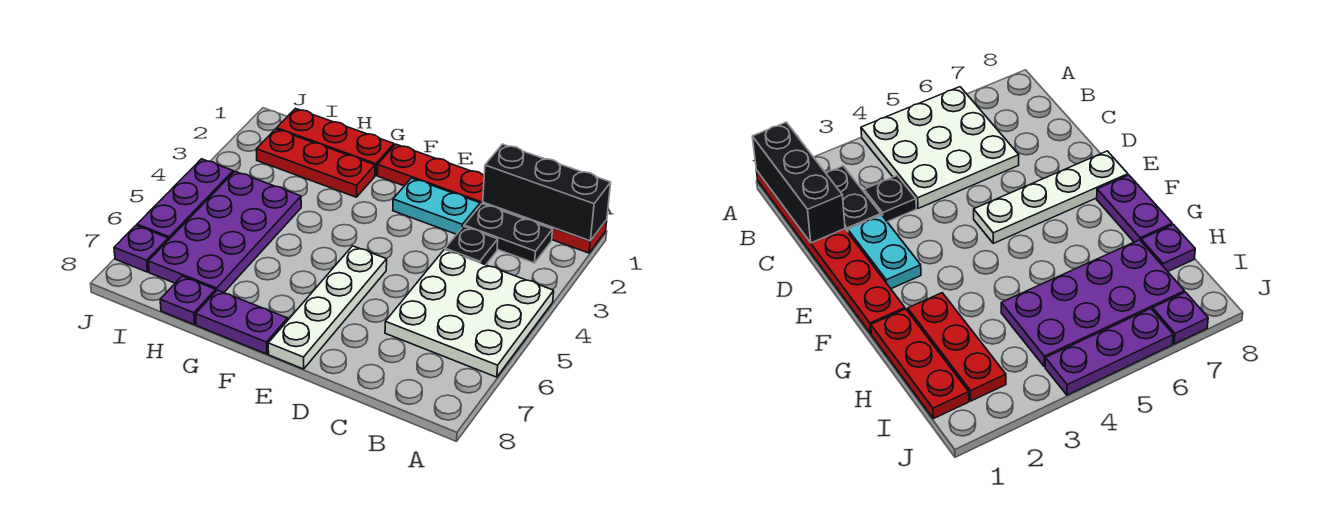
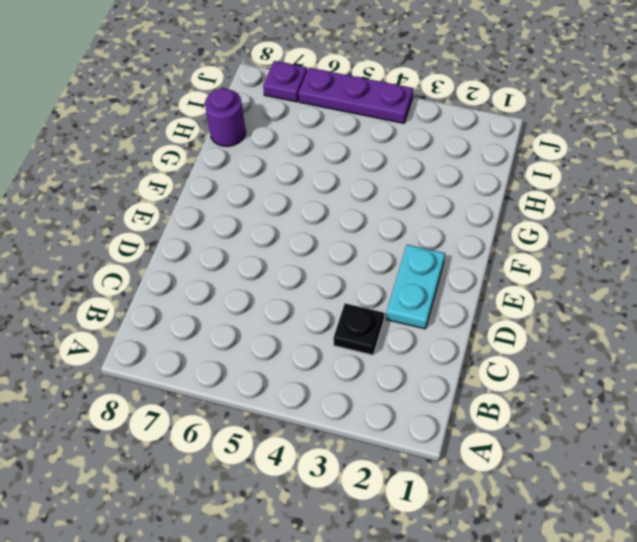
purple round brick H8 level 1 -> purple plate H8 level 1
none -> red plate A1:F1 level 1
none -> white plate A4:C6 level 1
none -> black plate B2:C2 level 1

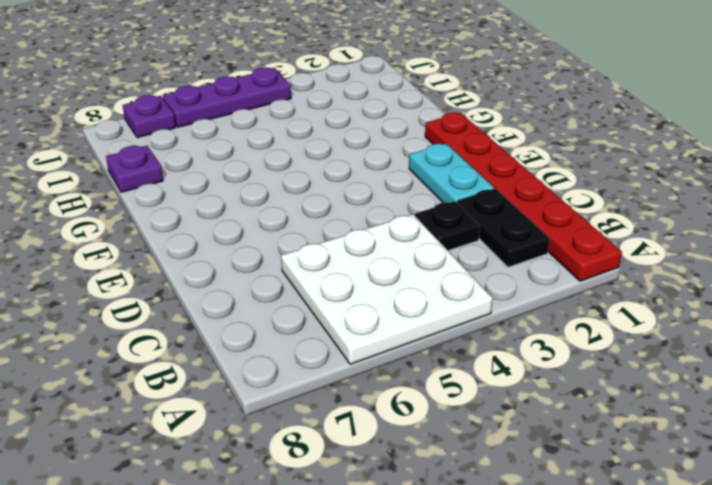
none -> white plate E5:E8 level 1
none -> purple plate F8:G8 level 1
none -> red plate G1:I1 level 1

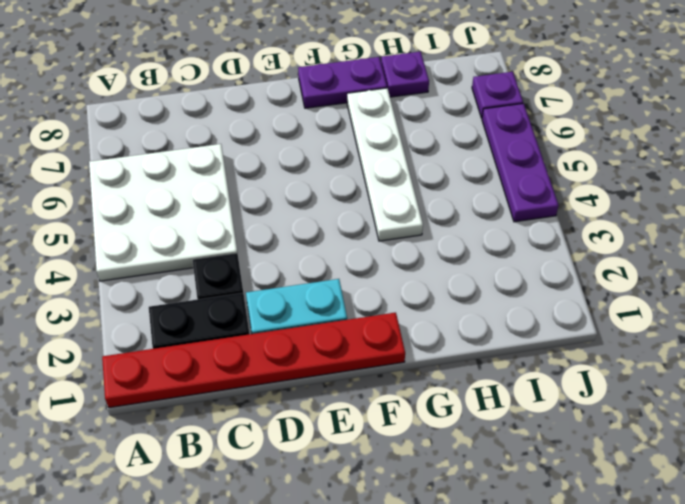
white plate G4:G7 level 1 -> white plate E5:E8 level 1
none -> red plate G1:I1 level 1
none -> red plate G2:I2 level 1
none -> purple plate H4:I7 level 1

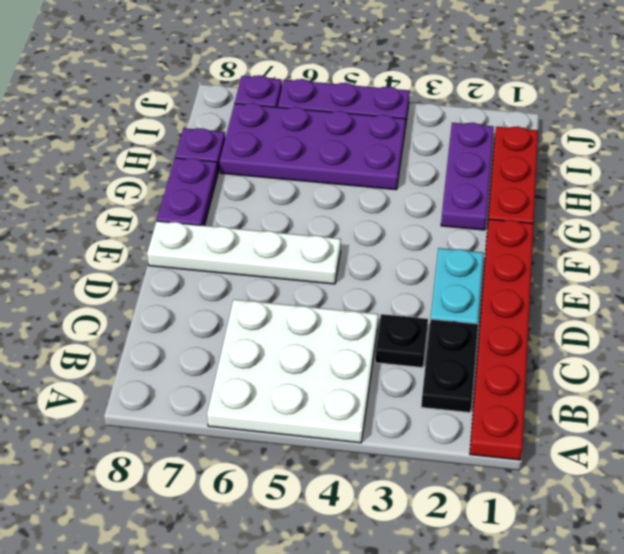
purple plate G2:I2 level 1 -> red plate G2:I2 level 1
none -> black brick A1:C1 level 2

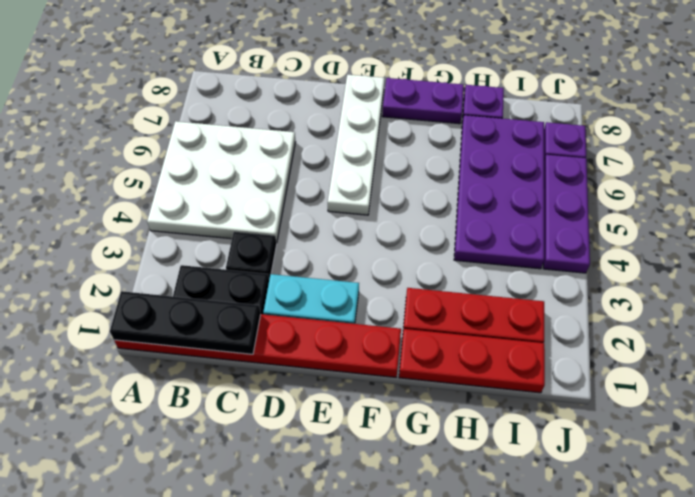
black plate A1:C1 level 2 -> black brick A1:C1 level 2

